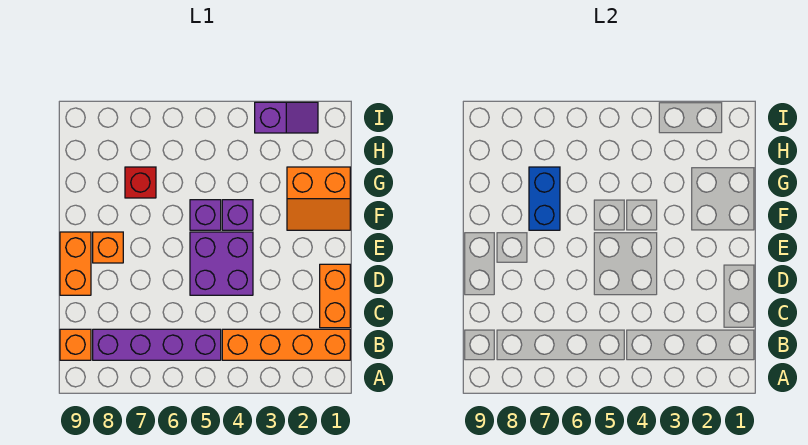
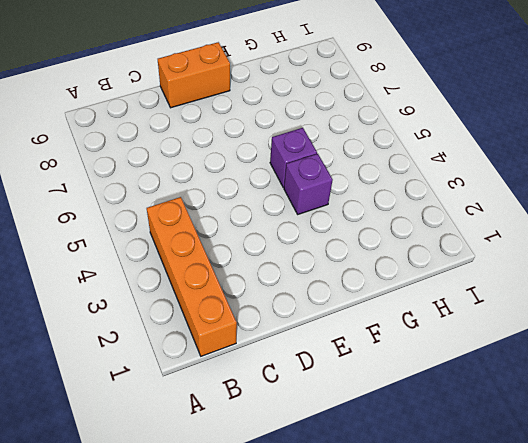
none -> purple brick B5:B8 level 1
none -> orange brick B9 level 1
none -> orange brick C1:D1 level 1

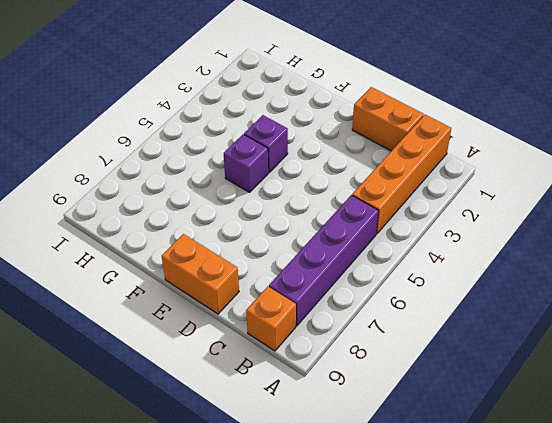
none -> purple brick D4:E5 level 1
none -> orange brick E8 level 1
none -> orange slope F1:G2 level 1 top G

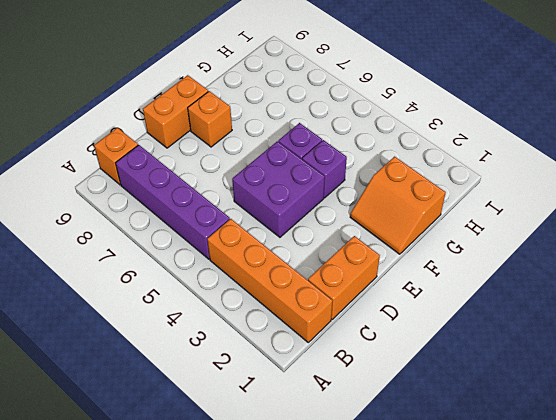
none -> red brick G7 level 1
none -> purple slope I2:I3 level 1 top 3
none -> blue brick F7:G7 level 2

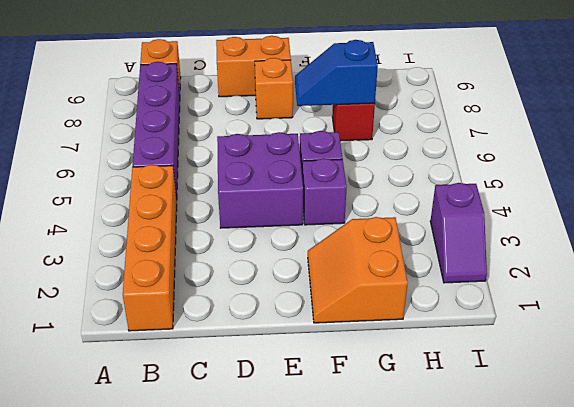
blue slope F7:G7 level 2 top G -> blue brick F7:G7 level 2
none -> orange brick C1:D1 level 1

